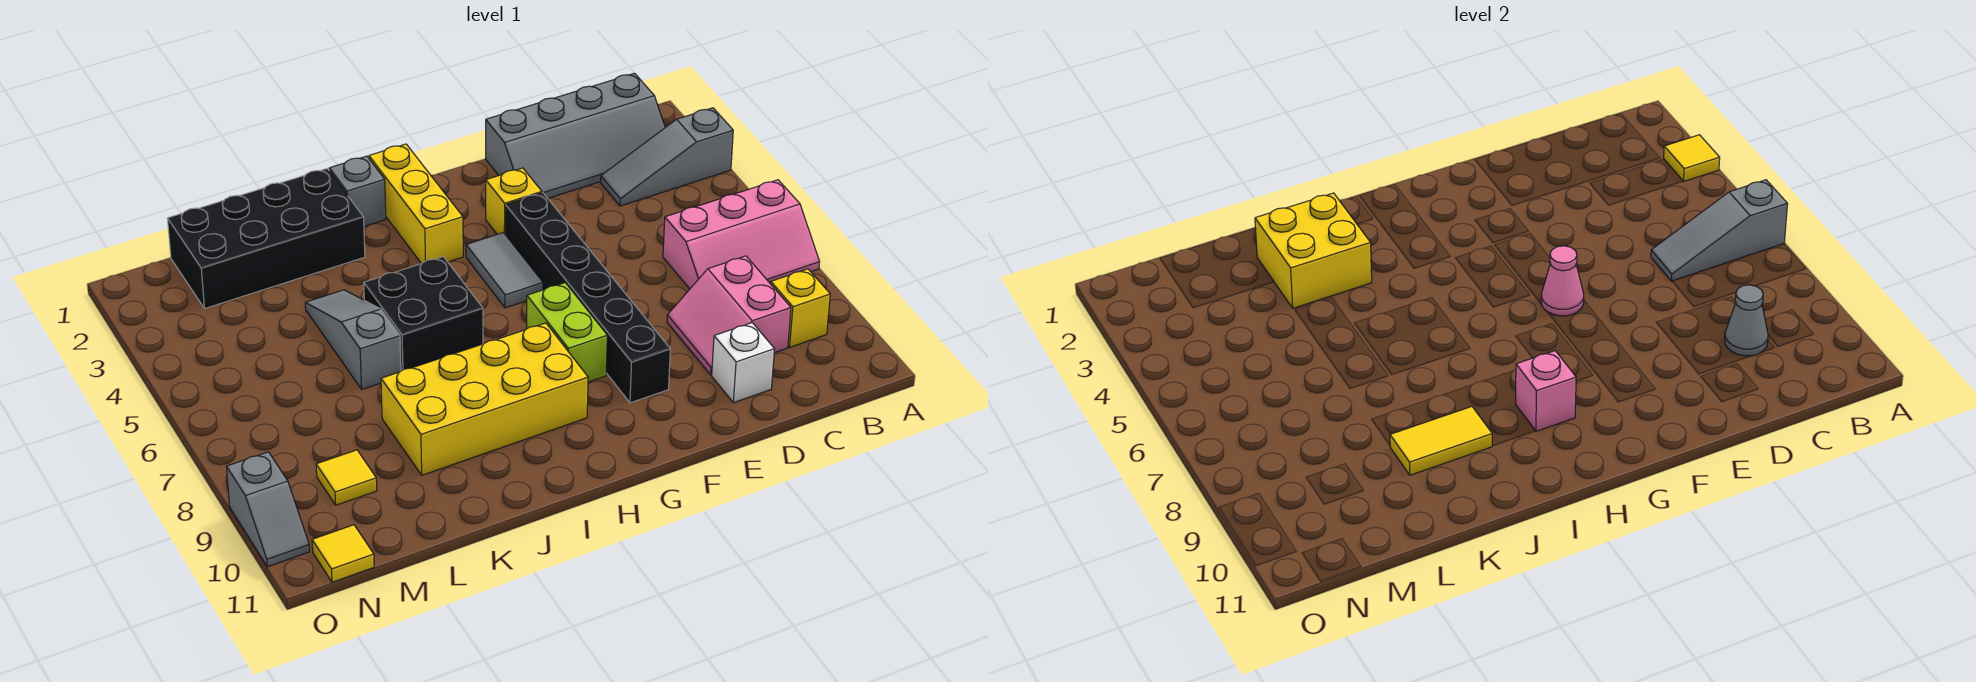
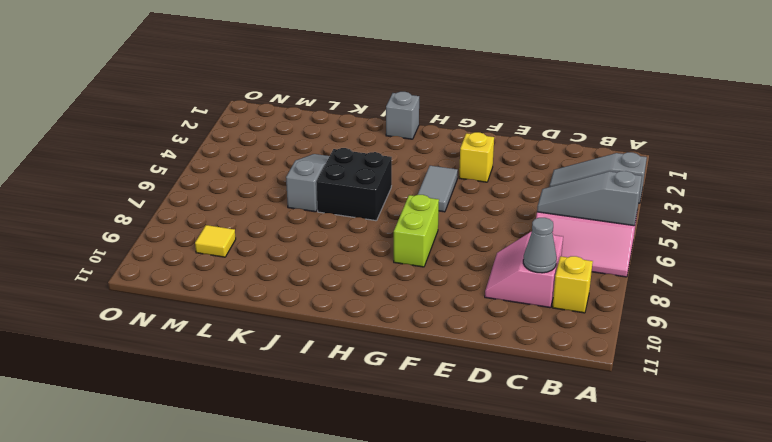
none -> grey slope B1:E2 level 1 top 1
none -> white brick D10 level 1
none -> black brick F4:F9 level 1

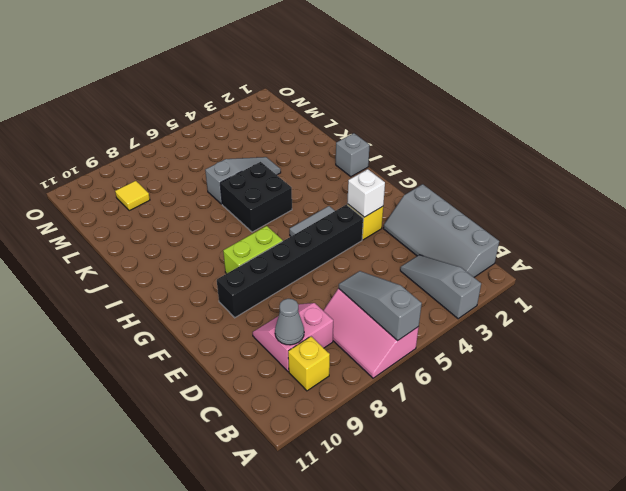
white brick F3 level 2 -> white brick D10 level 1
none -> yellow brick H1:H3 level 1
none -> yellow brick H8:K9 level 1
none -> black brick J1:M2 level 1

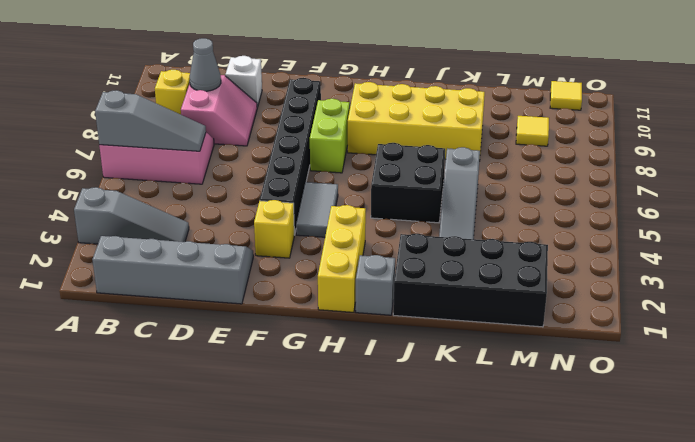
none -> grey slope O9:O10 level 1 top 9
none -> yellow tile A3 level 2
none -> pink cone F6 level 2

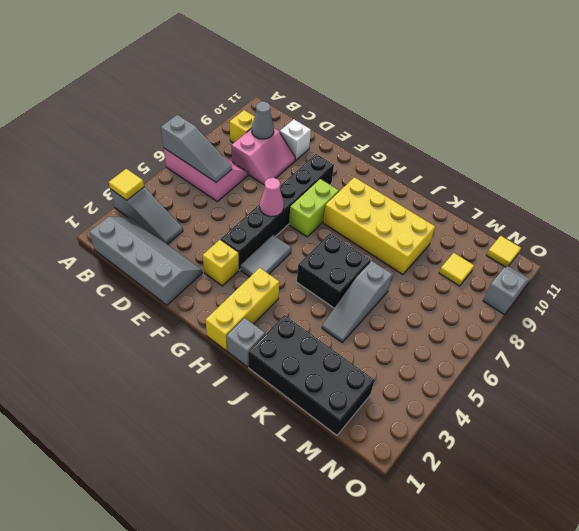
none -> pink brick H9 level 2
none -> yellow brick J2:K3 level 2
none -> yellow tile J9:K9 level 2

